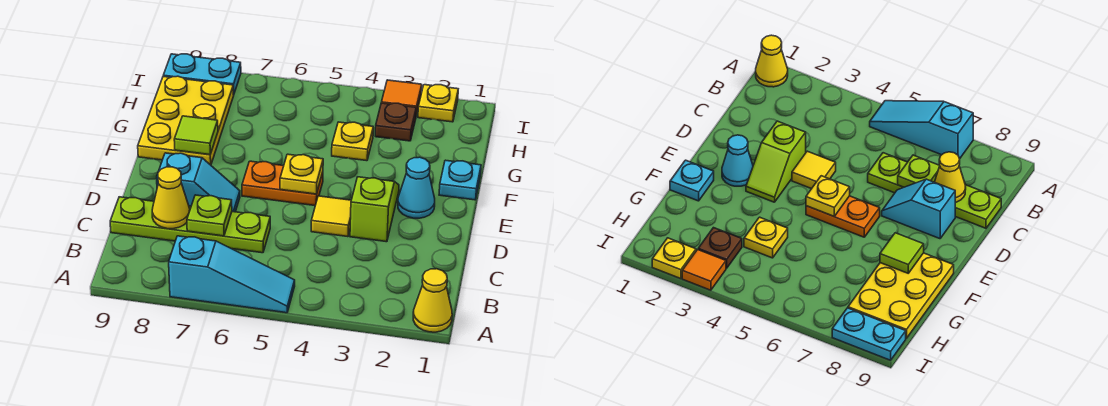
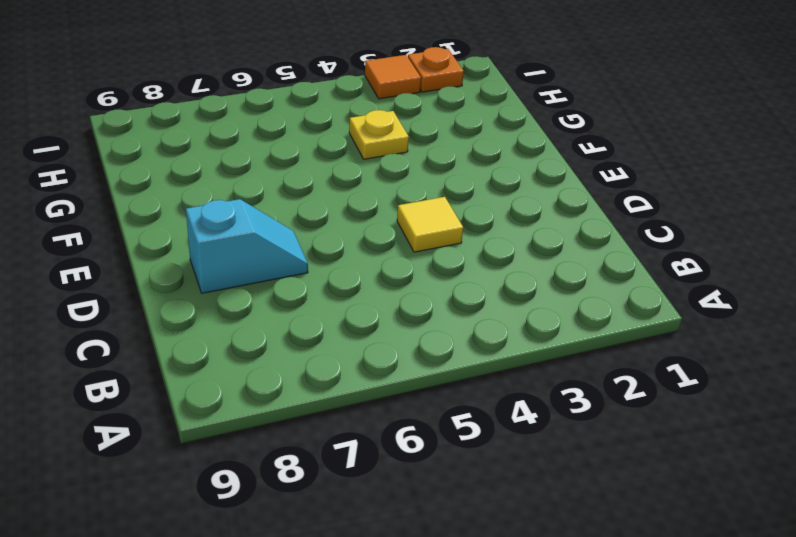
orange plate I2 level 1 -> yellow plate I2 level 1
none -> yellow cone A1 level 1
none -> cyan slope A5:A7 level 1 top 7
none -> lime plate C6:C9 level 1

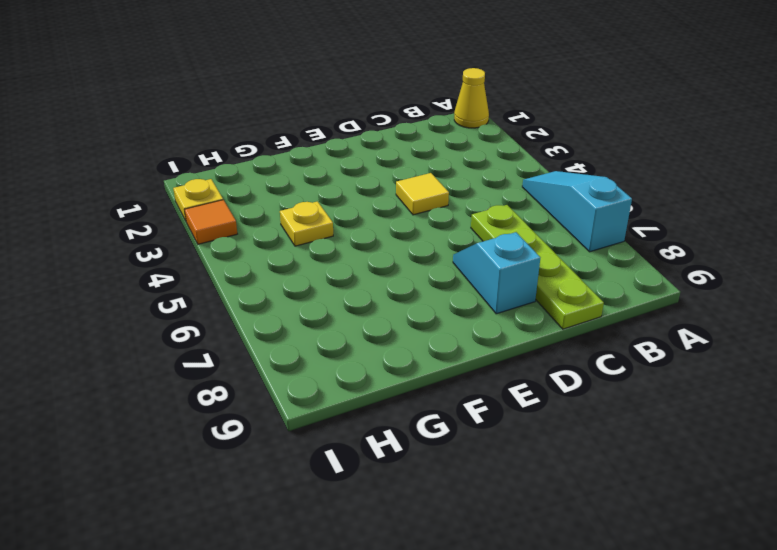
none -> lime slope D3:E3 level 1 top D
none -> cyan cone E2 level 1
none -> orange plate E5:E6 level 1

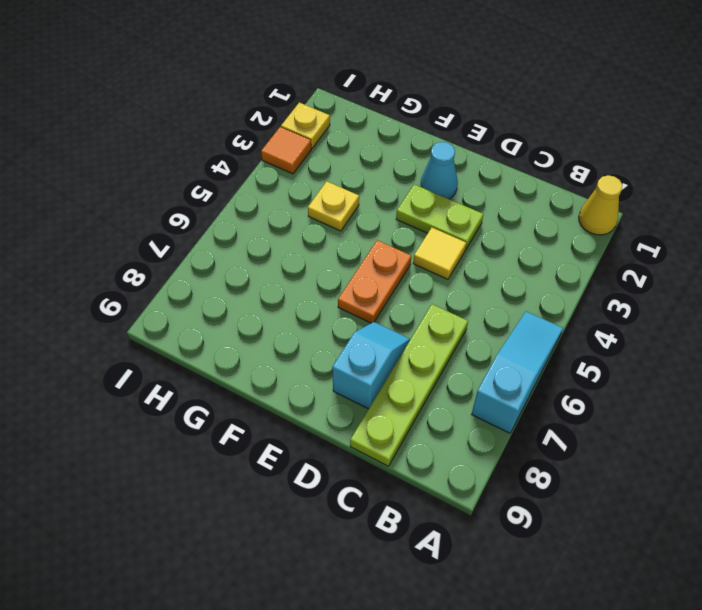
lime plate D3:E3 level 1 -> lime slope D3:E3 level 1 top D
none -> cyan plate F1 level 1
none -> yellow plate F8:H9 level 1
none -> brown plate H3 level 1

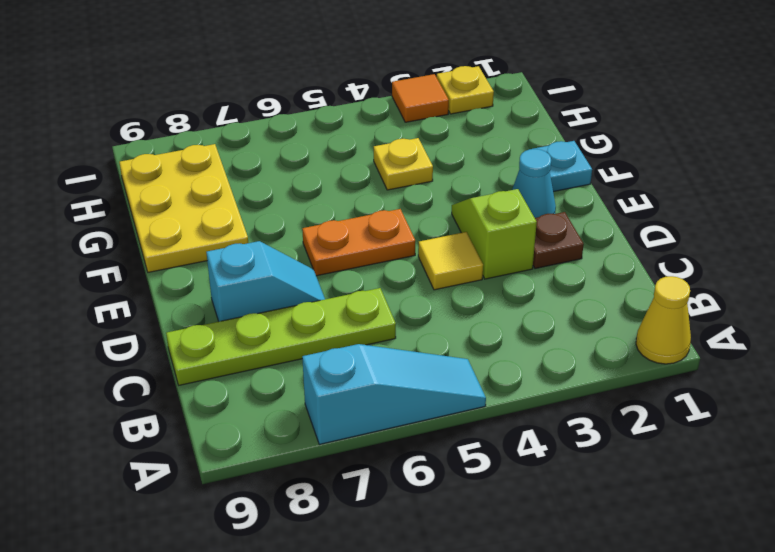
brown plate D2 level 1 -> brown plate H3 level 1
none -> cyan plate I8:I9 level 1
none -> lime plate C7 level 2
none -> yellow cone C8 level 2

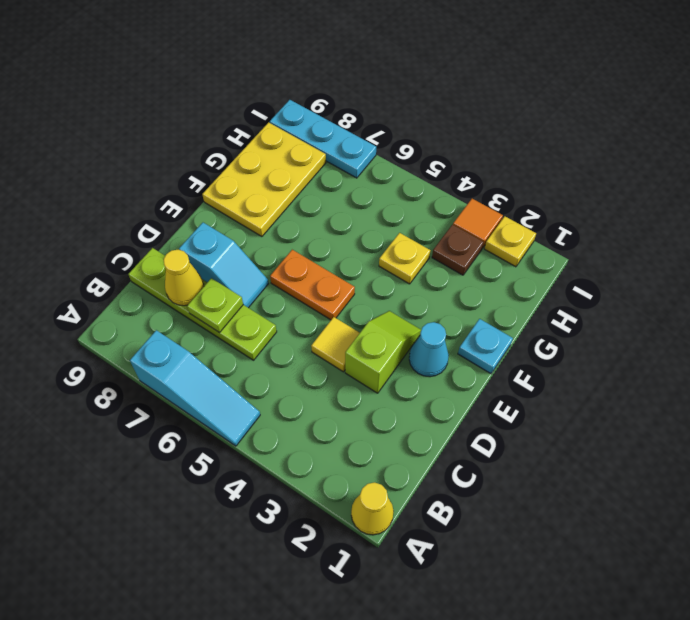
cyan plate I7:I9 level 1 -> cyan plate I8:I9 level 1
none -> yellow plate E5 level 2
none -> lime tile F8 level 2

